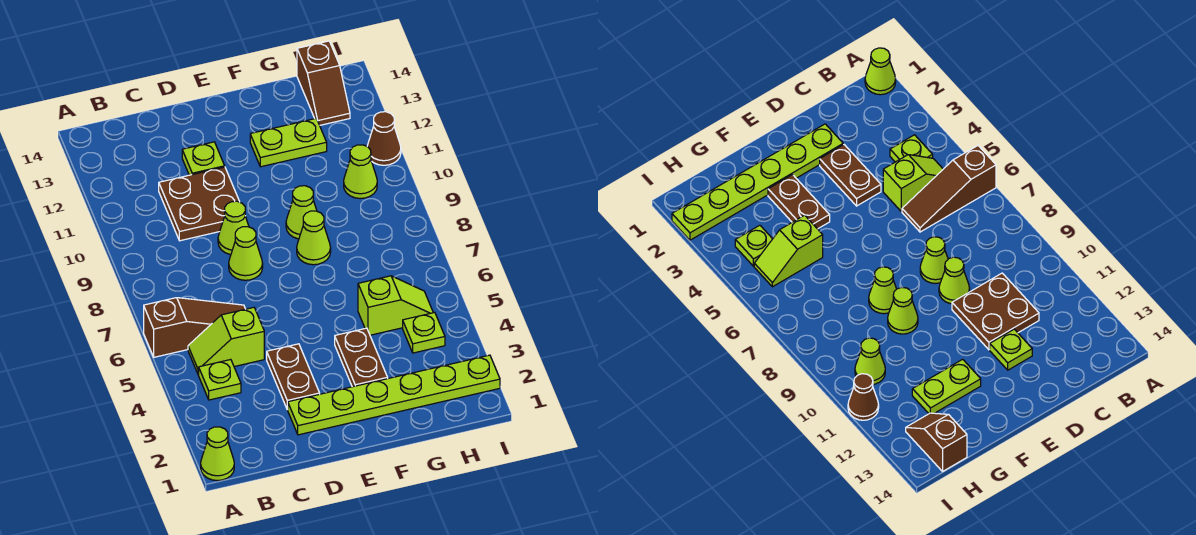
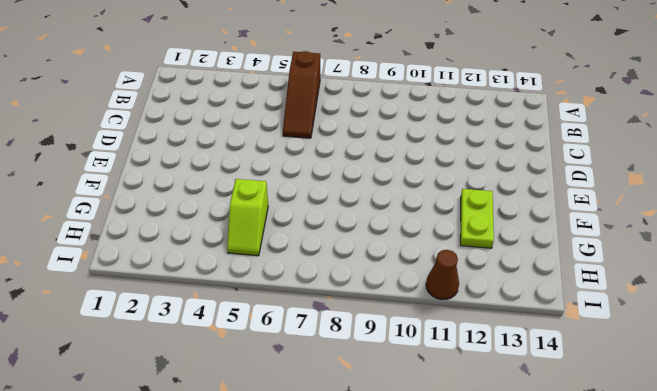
none -> lime cone A1 level 1
none -> lime plate B4 level 1
none -> lime slope B5:C5 level 1 top C

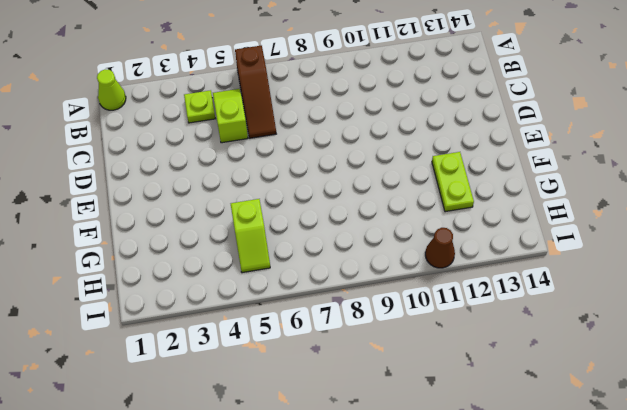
none -> brown plate C10:D11 level 1
none -> lime plate D2:I2 level 1
none -> brown plate D3:D4 level 1

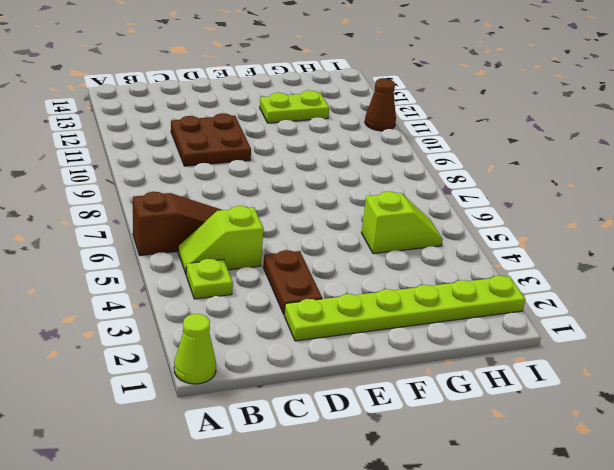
none -> lime cone D8 level 1
none -> lime cone D9 level 1
none -> lime plate D12 level 1

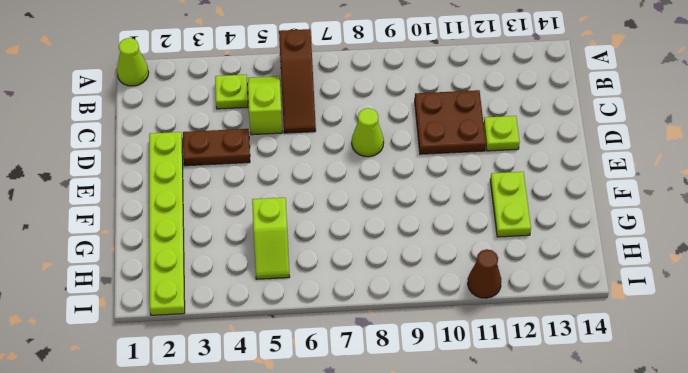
none -> lime cone D9 level 1
none -> brown plate F3:F4 level 1
none -> lime cone F8 level 1

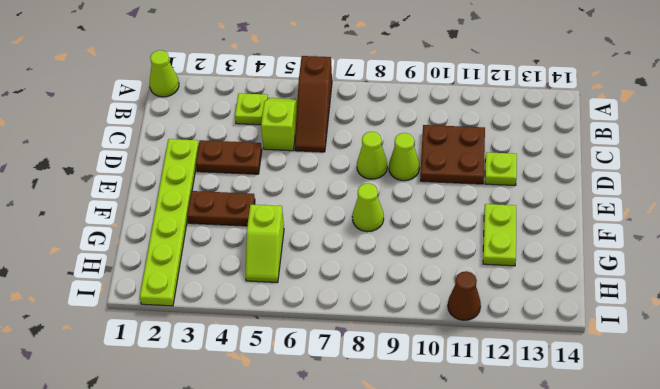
none -> lime cone F9 level 1
none -> lime plate H4 level 1
none -> lime cone H10 level 1

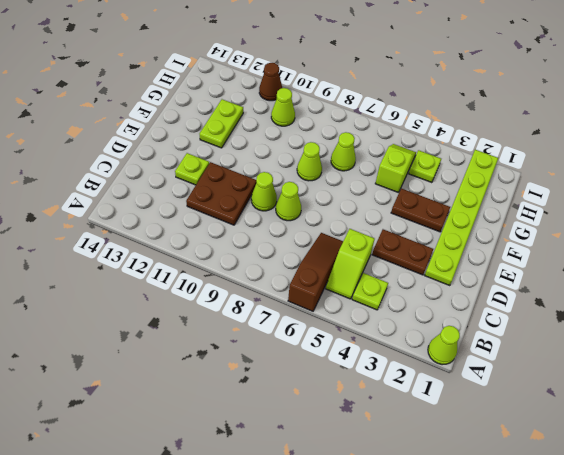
lime cone G7 level 1 -> lime cone F9 level 1
none -> brown slope H13:H14 level 1 top 14

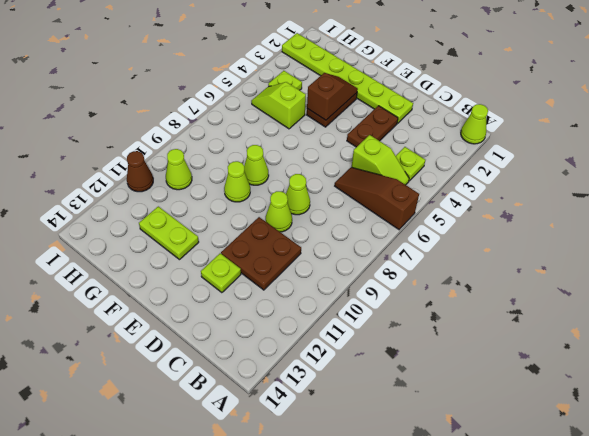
brown slope F3:F4 level 2 top 4 -> brown slope H13:H14 level 1 top 14

